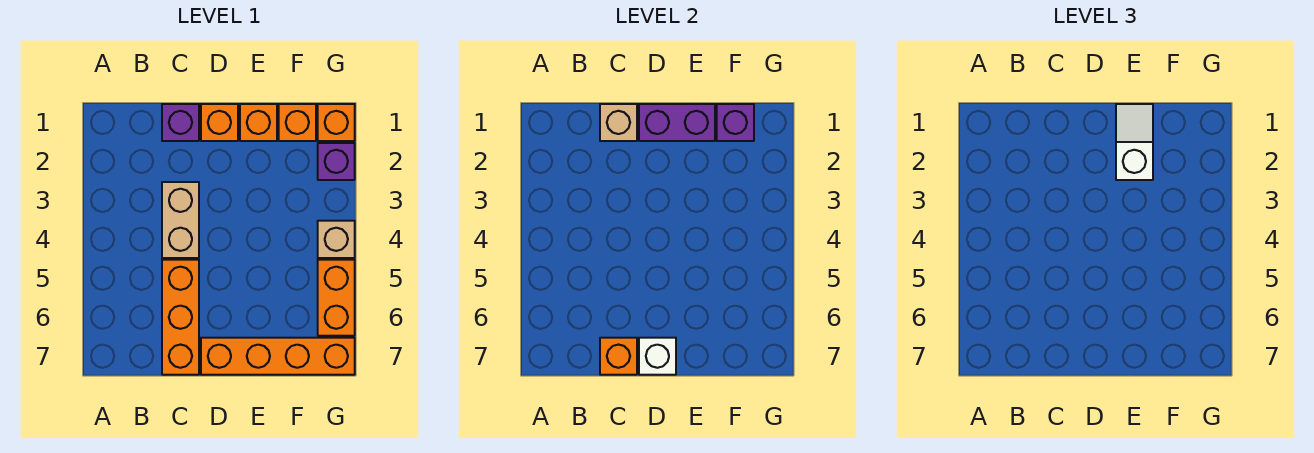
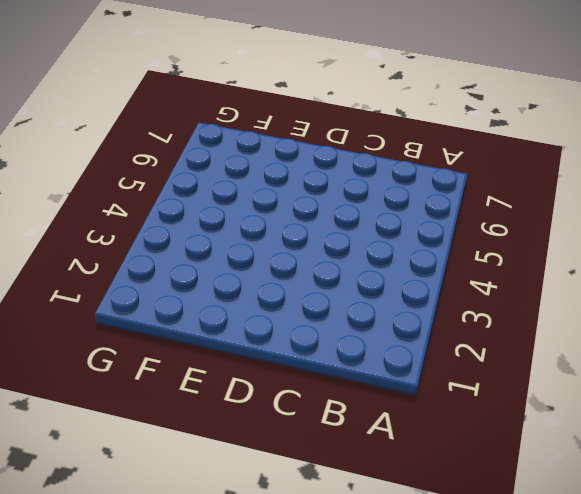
none -> purple brick C1 level 1
none -> tan brick C3:C4 level 1
none -> orange brick C5:C7 level 1

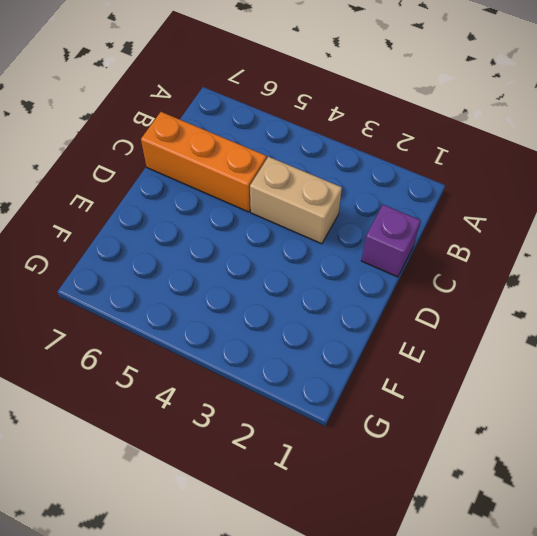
none -> orange brick D1 level 1
none -> orange brick D7:G7 level 1
none -> orange brick E1 level 1

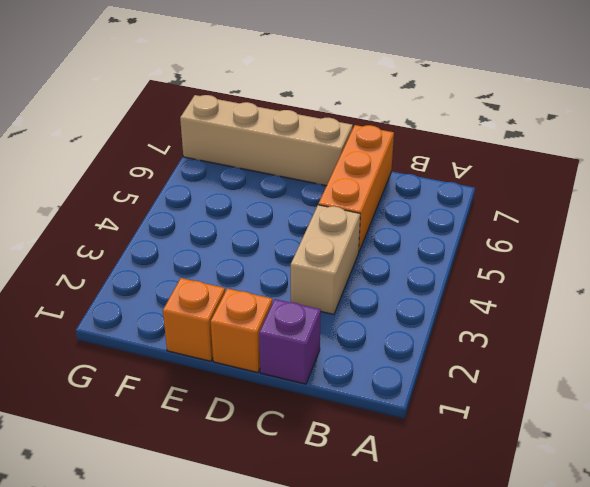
tan brick D7:G7 level 1 -> orange brick D7:G7 level 1
none -> orange brick F1 level 1
none -> orange brick G1 level 1
none -> purple brick G2 level 1

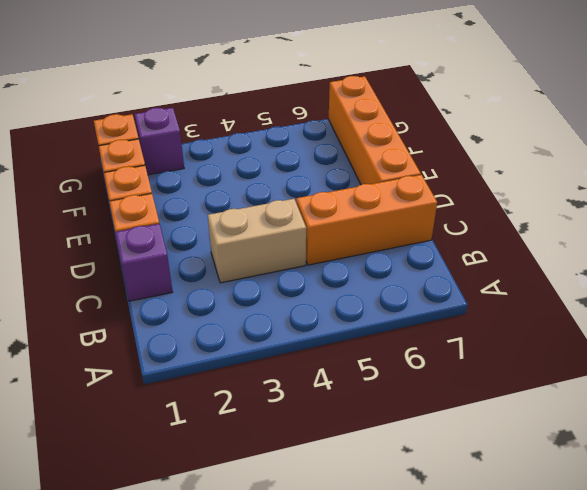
none -> tan brick G4 level 1
none -> orange brick G5:G6 level 1
none -> tan brick C1 level 2

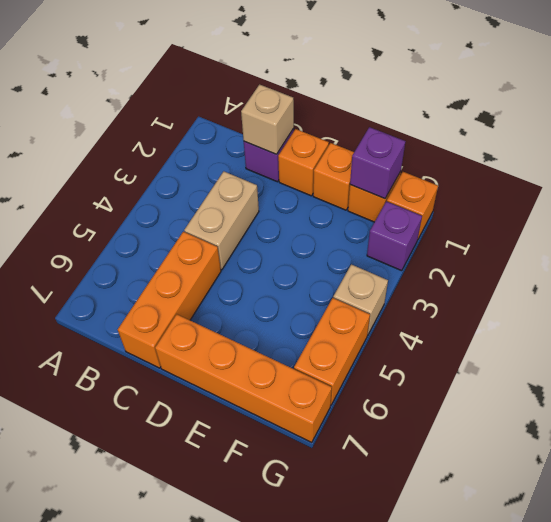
none -> orange brick C7 level 2
none -> purple brick D1:E1 level 2
none -> white brick D7 level 2

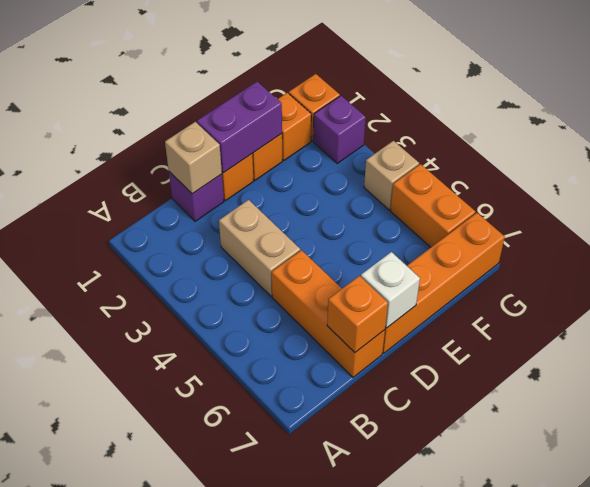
none -> purple brick F1 level 2
none -> white slope E1:E2 level 3 top 2

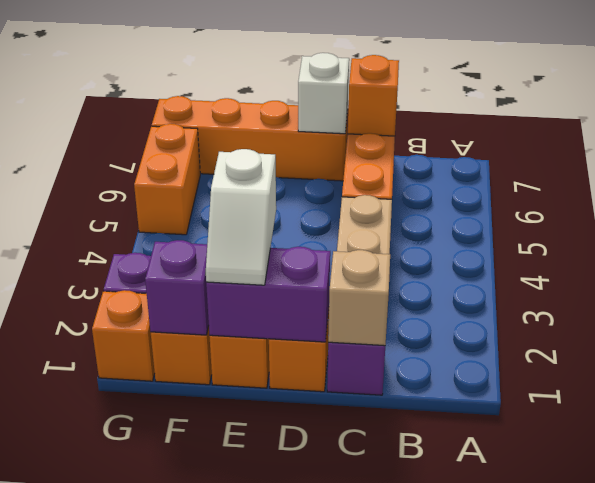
none -> tan brick G4 level 1

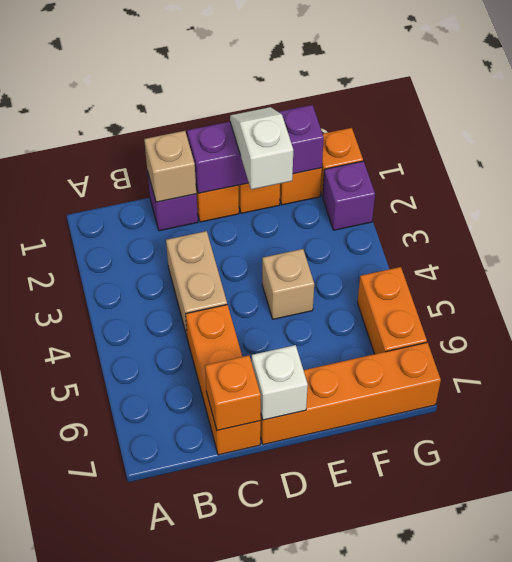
tan brick E4 level 1 -> tan brick G4 level 1

